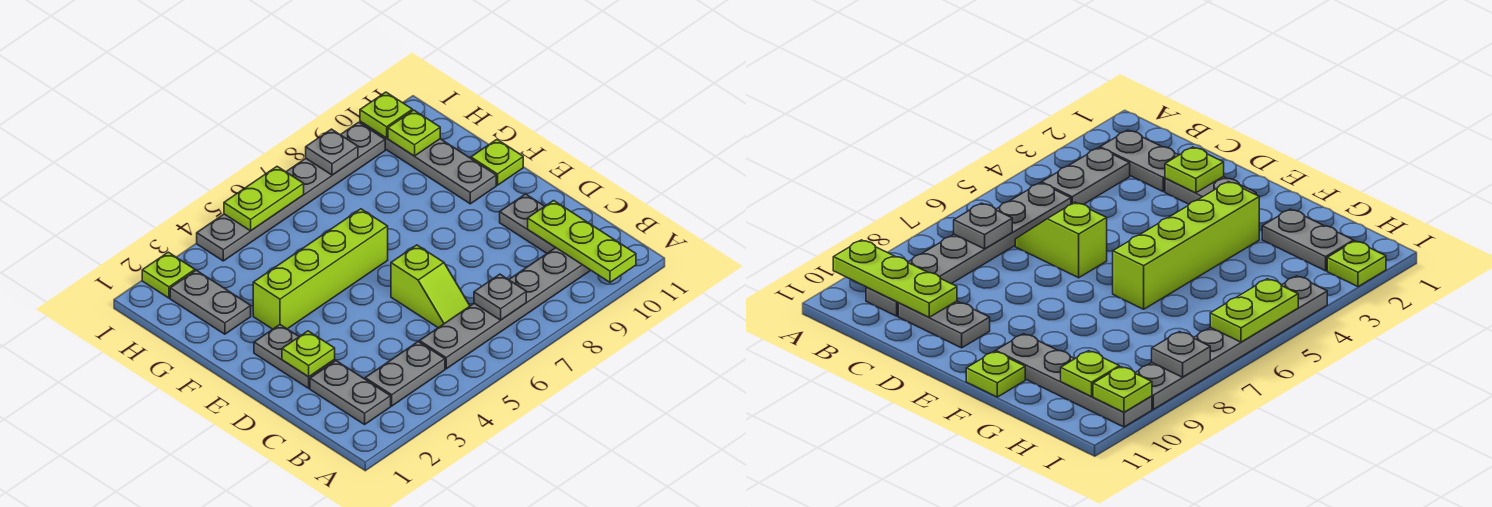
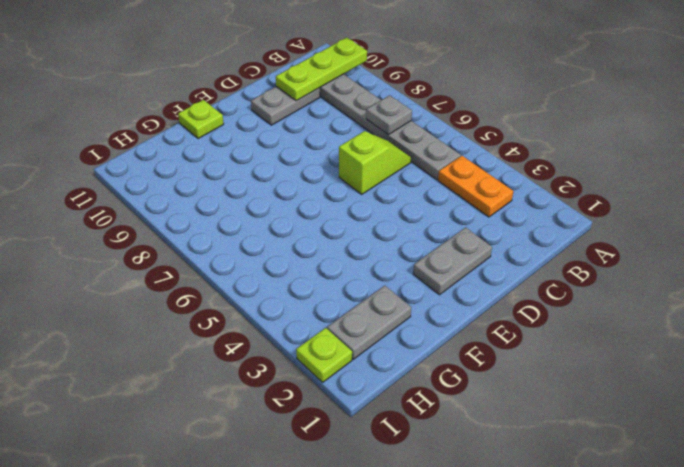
orange plate B3:B4 level 1 -> grey plate B3:B4 level 1
none -> grey plate B2:C2 level 1
none -> lime brick F3:F6 level 1
none -> grey plate F10:I10 level 1

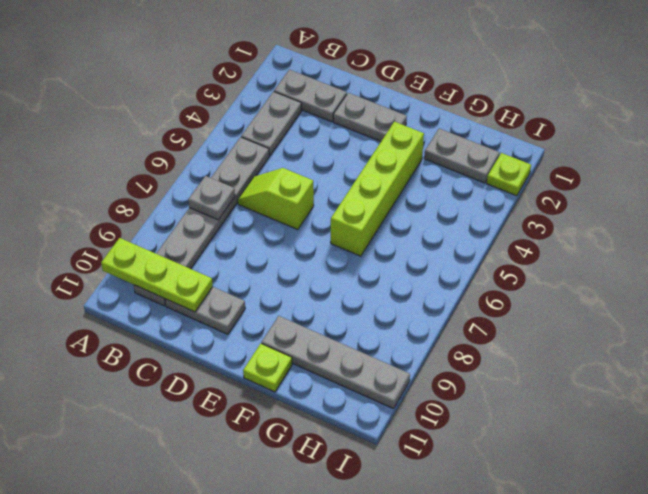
none -> grey plate I4:I9 level 1
none -> lime plate D2 level 2
none -> lime plate H10 level 2

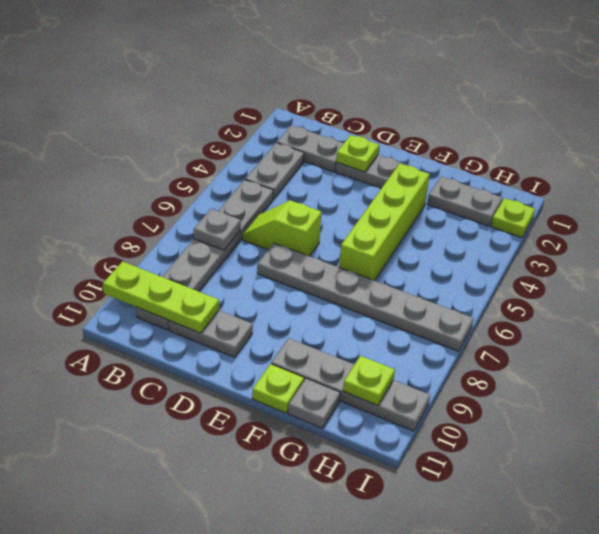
grey plate D7:I7 level 1 -> grey plate I4:I9 level 1
grey plate G11 level 1 -> grey plate I8 level 2
none -> lime plate I5:I6 level 2
none -> lime plate I10 level 2

